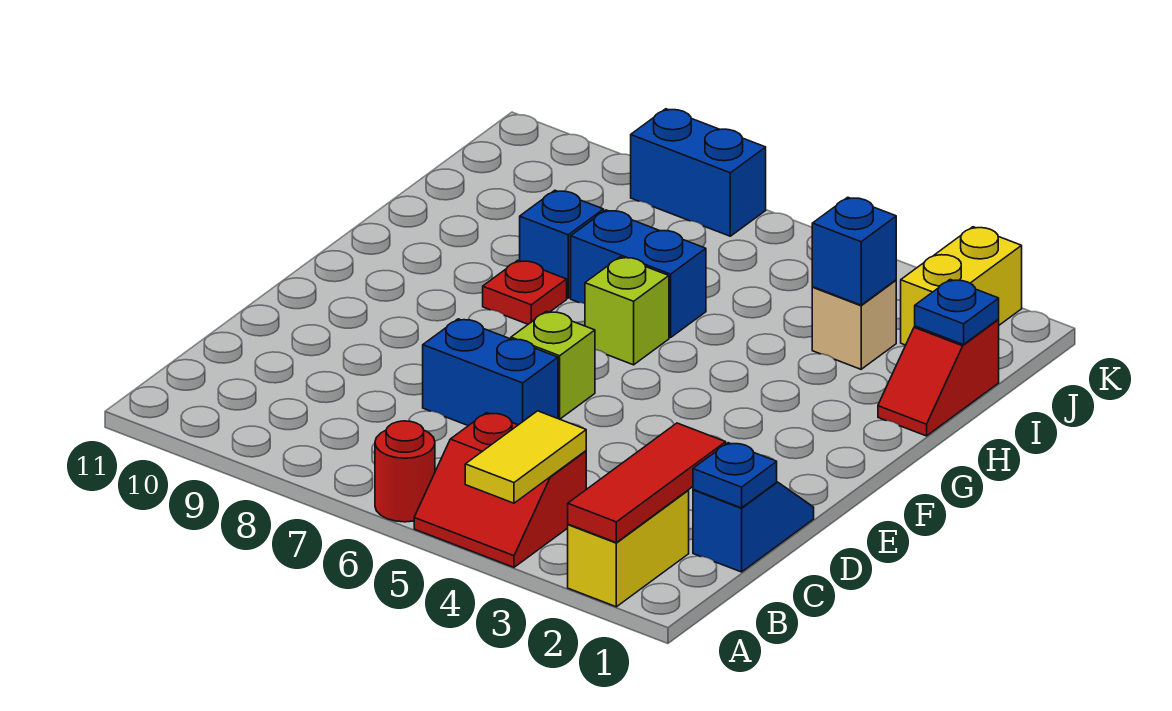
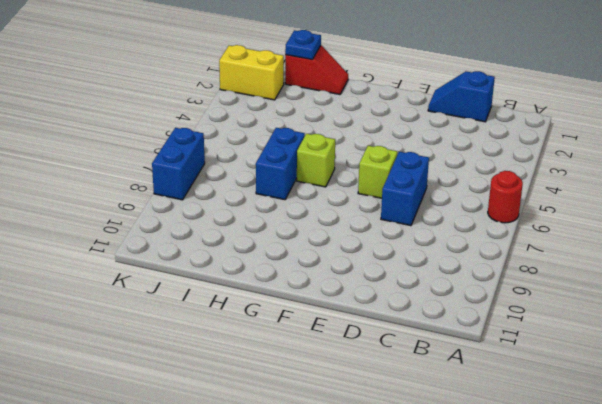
none -> yellow brick A2:B2 level 1
none -> red slope A4:B5 level 1 top B
none -> red plate G8 level 1

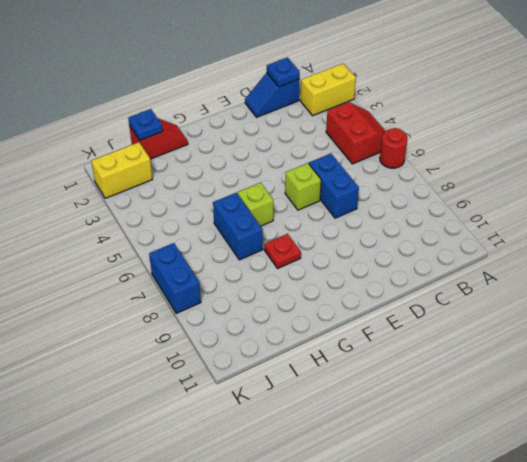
none -> blue brick H8 level 1
none -> tan brick I3 level 1
none -> red tile A2:C2 level 2

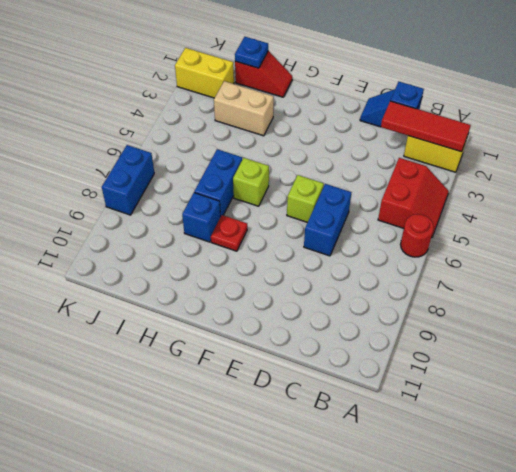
tan brick H3:I3 level 1 -> tan brick I3 level 1
none -> yellow tile A4:B4 level 2
none -> blue brick I3 level 2

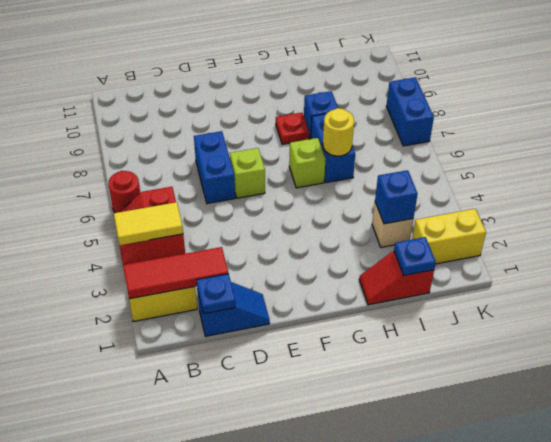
yellow round brick H6 level 2 -> none

